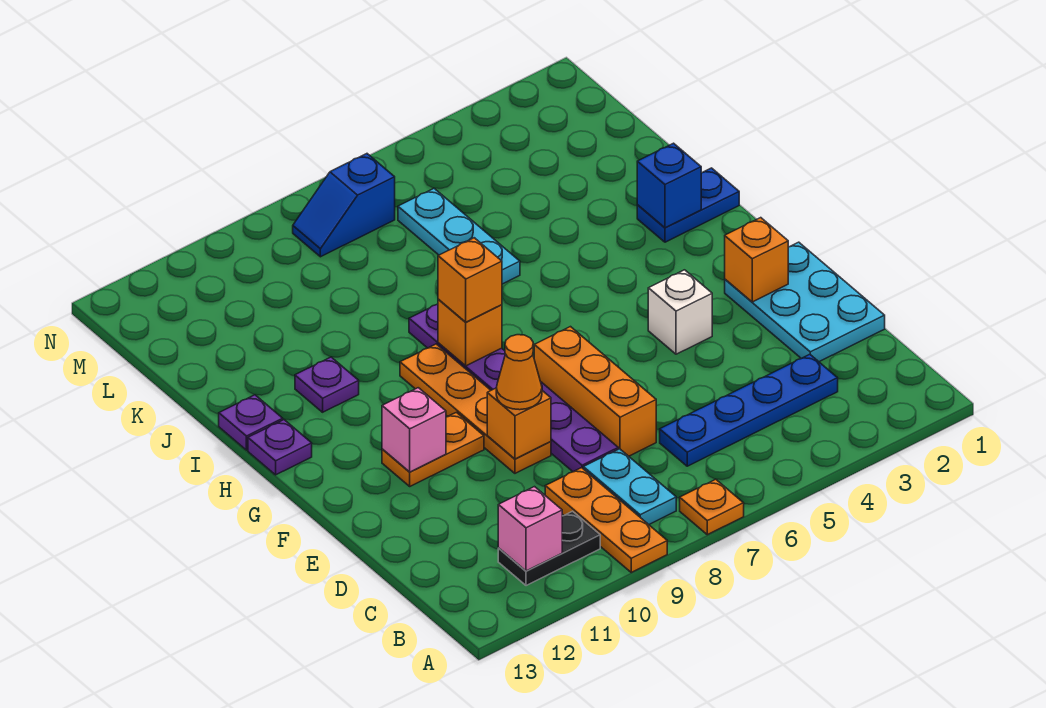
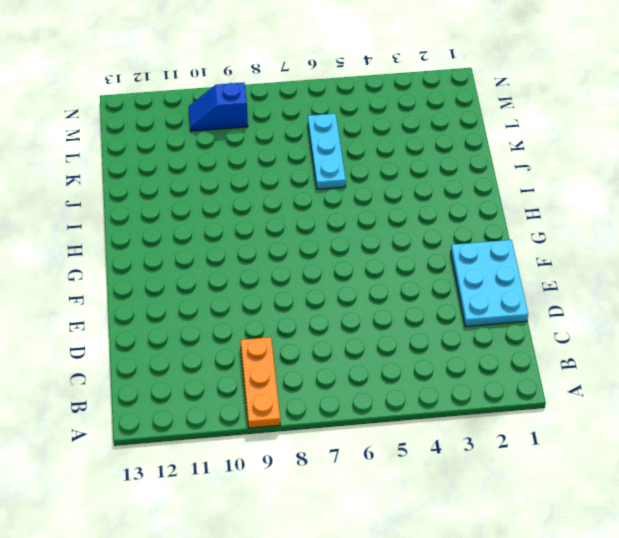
blue slope M9:M10 level 1 top 9 -> blue slope M7:M8 level 1 top 7
none -> orange plate A7 level 1
none -> cyan plate B8:C8 level 1
none -> black plate B10:B11 level 1

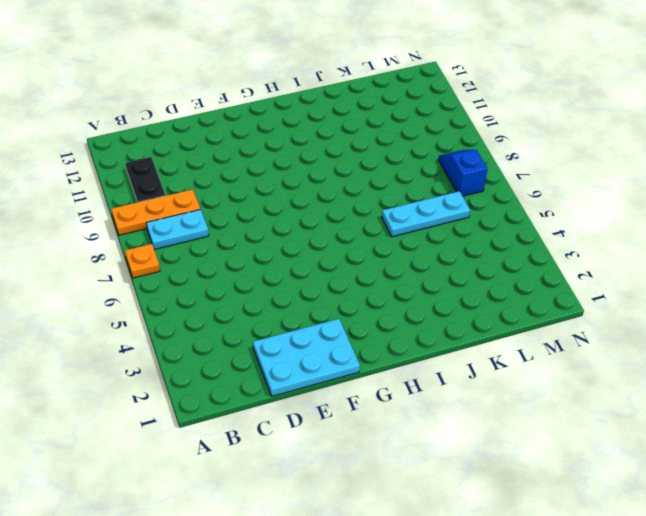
none -> blue plate C3:C6 level 1
none -> orange brick D7:F7 level 1
none -> purple plate D8:I8 level 1

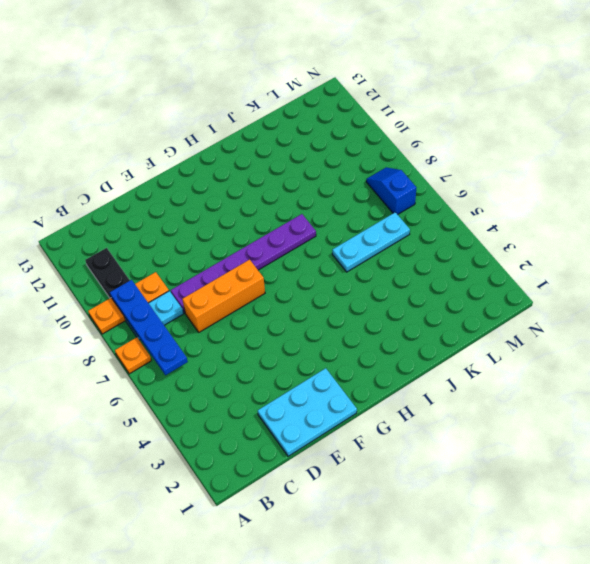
blue plate B6:B9 level 2 -> blue plate C3:C6 level 1
none -> orange plate E9:H9 level 1
none -> white brick F4 level 1
none -> orange plate F10:F11 level 1

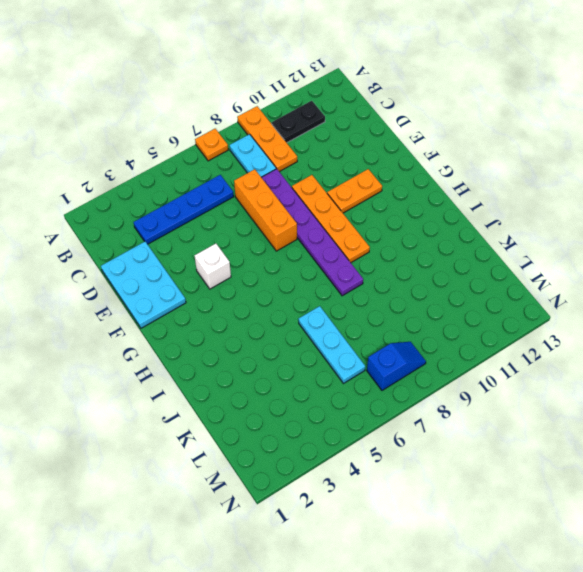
none -> purple plate H13 level 1
none -> blue plate I1:I2 level 1
none -> purple plate I11 level 1

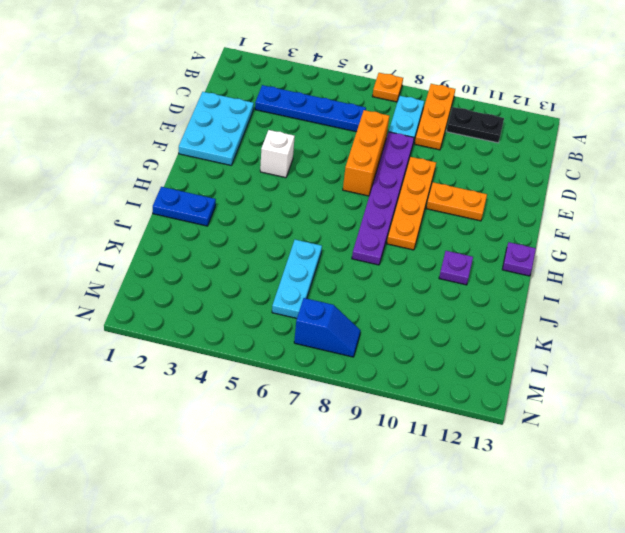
none -> purple plate I13 level 1
none -> pink brick B11 level 2
none -> orange brick E9 level 2

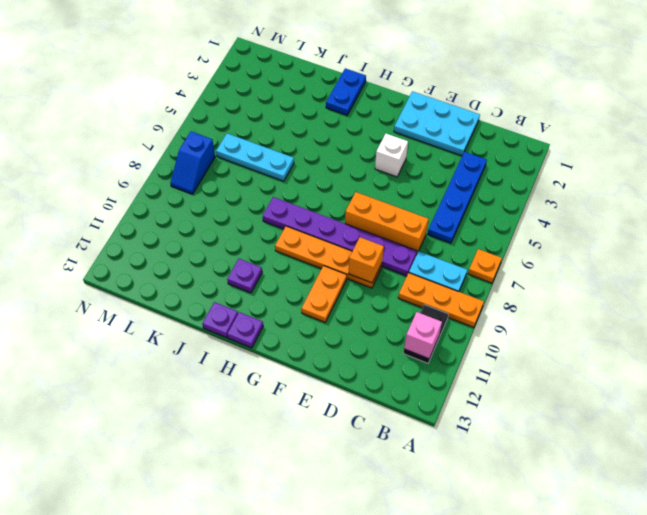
none -> orange brick F2 level 2
none -> pink brick F11 level 2
none -> orange brick H8 level 2

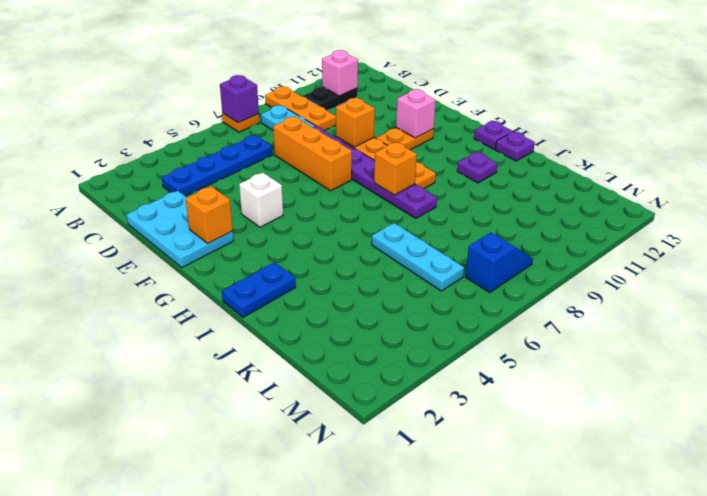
purple brick A7 level 2 -> none
none -> blue brick I2 level 2
none -> orange cone E9 level 3
none -> orange brick H8 level 3

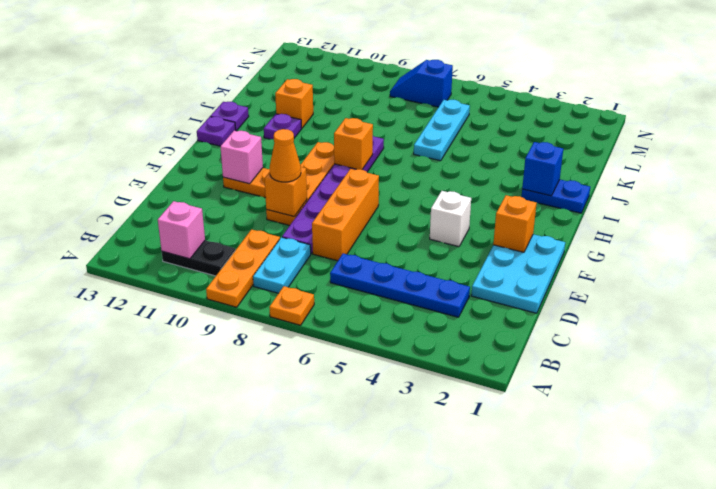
orange brick J11 level 1 -> orange brick H8 level 3

